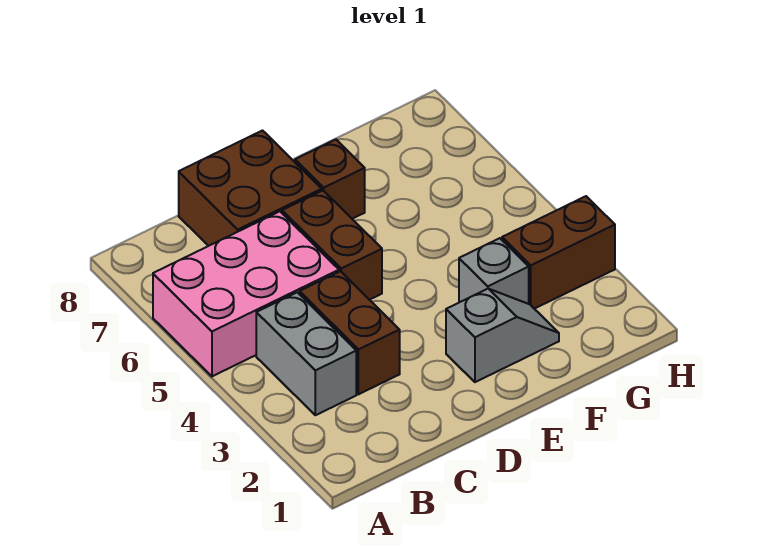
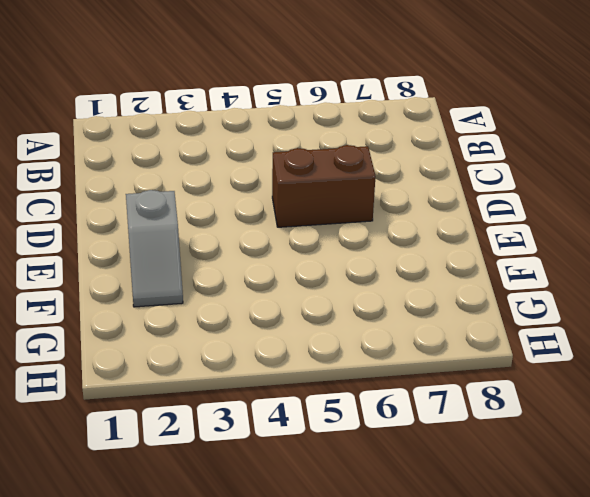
none -> pink brick A5:C6 level 1
none -> grey brick B3:B4 level 1

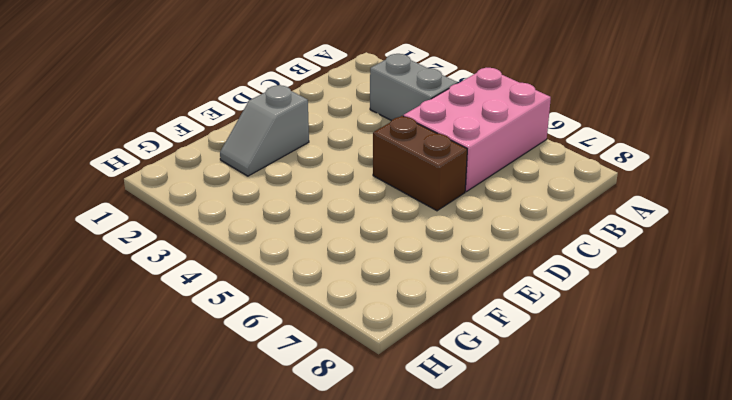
none -> brown brick C3:C4 level 1
none -> brown brick C7:D8 level 1

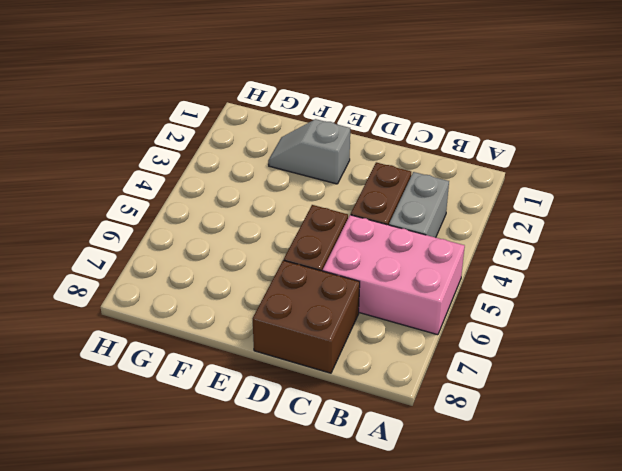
none -> brown brick E7 level 1
none -> grey brick F3 level 1

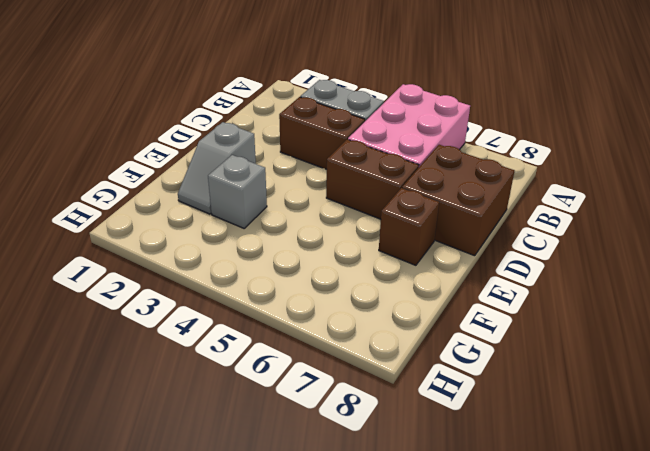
none -> brown brick G3:H3 level 1

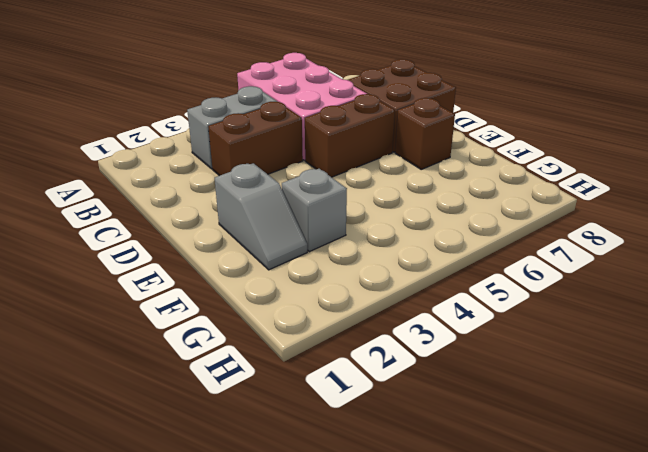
none -> brown brick G3:H3 level 1

